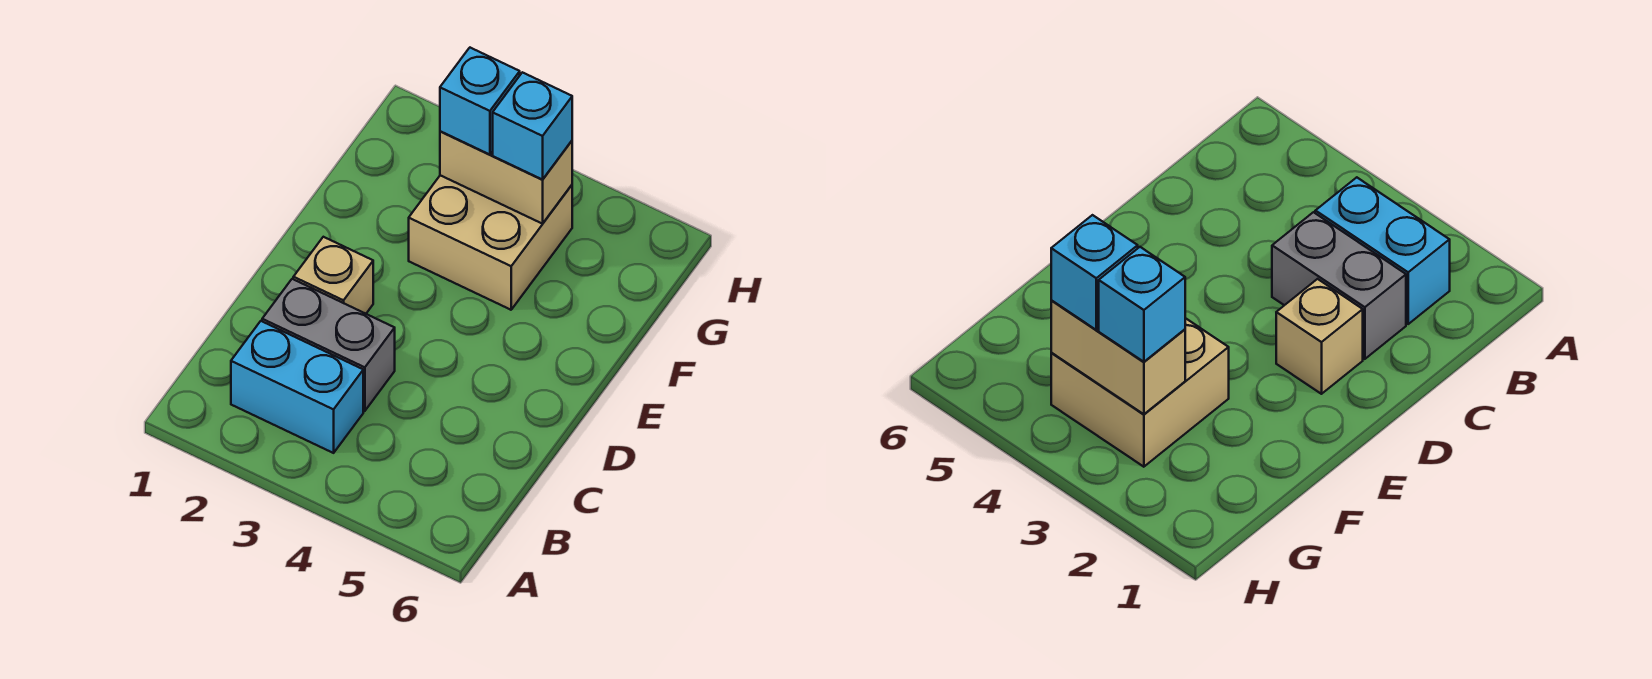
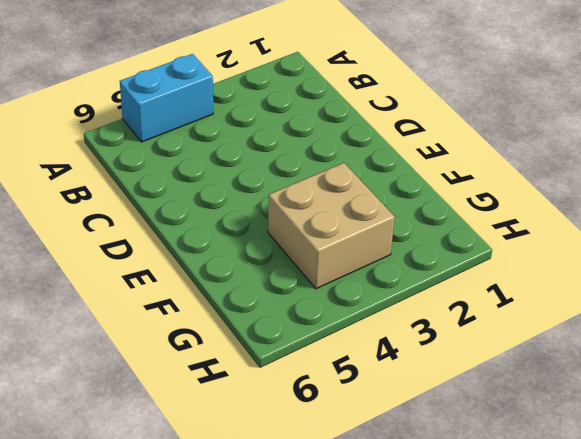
cyan brick A4:A5 level 1 -> cyan brick B2:B3 level 1
none -> grey brick C2:C3 level 1
none -> tan brick D2 level 1

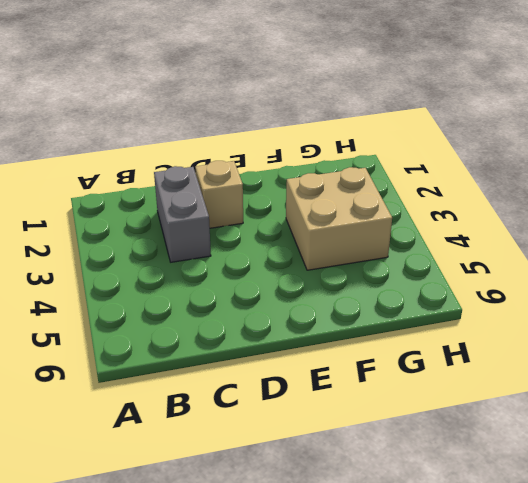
none -> cyan brick B2:B3 level 1
none -> tan brick G3:G4 level 2

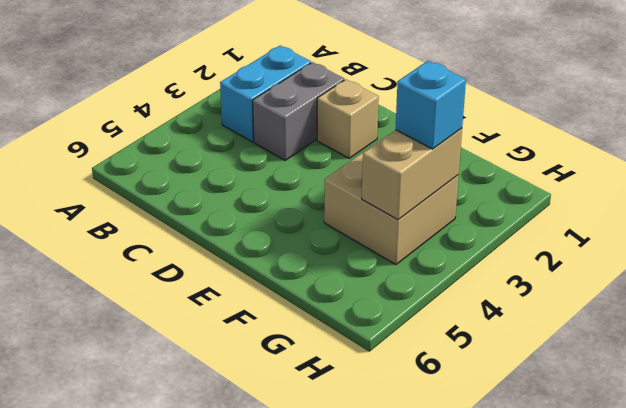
none -> cyan brick G4 level 3

